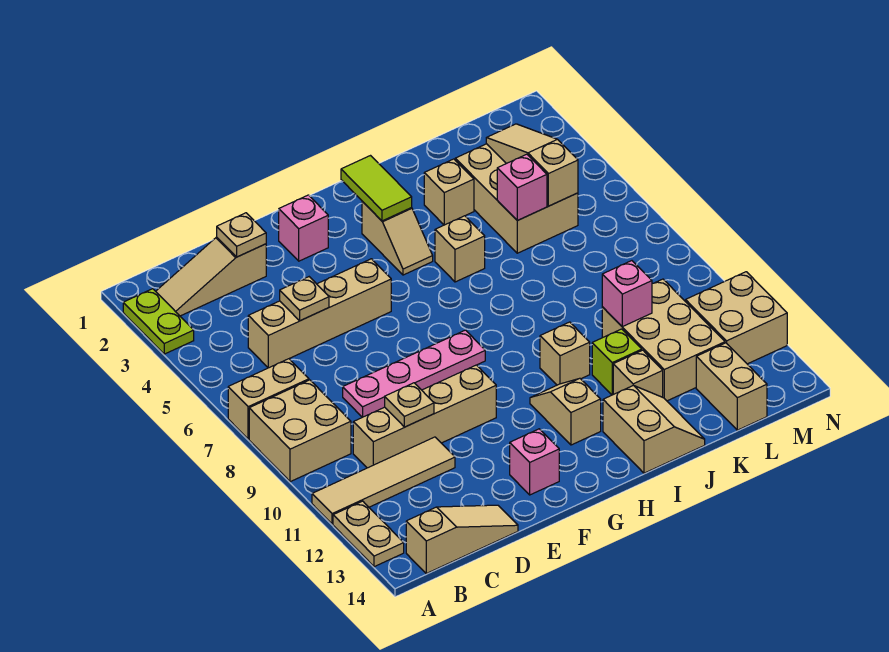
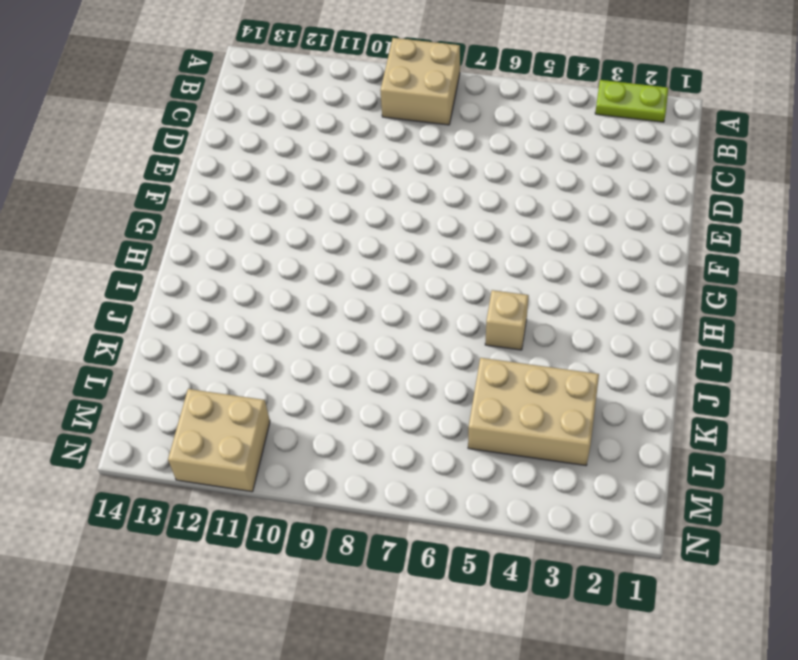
none -> tan brick A7:B7 level 1
none -> tan tile A11:D11 level 1
none -> tan plate A12:A13 level 1
none -> tan slope B2:D2 level 1 top D

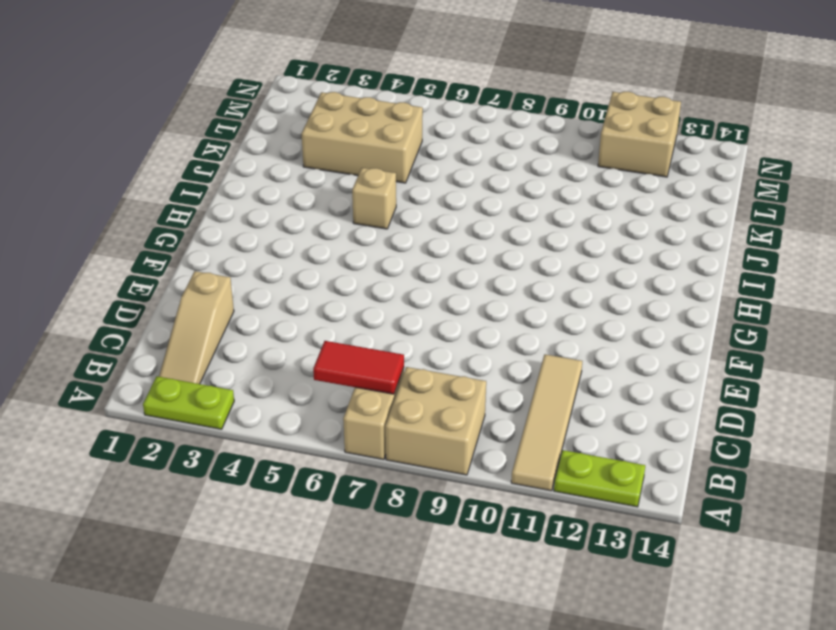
lime plate A12:A13 level 1 -> tan plate A12:A13 level 1
red tile B6:B7 level 2 -> none
none -> tan slope B14:D14 level 1 top B
none -> tan brick C5:F5 level 1
none -> tan brick C10:F10 level 1
none -> pink plate D8:G8 level 1

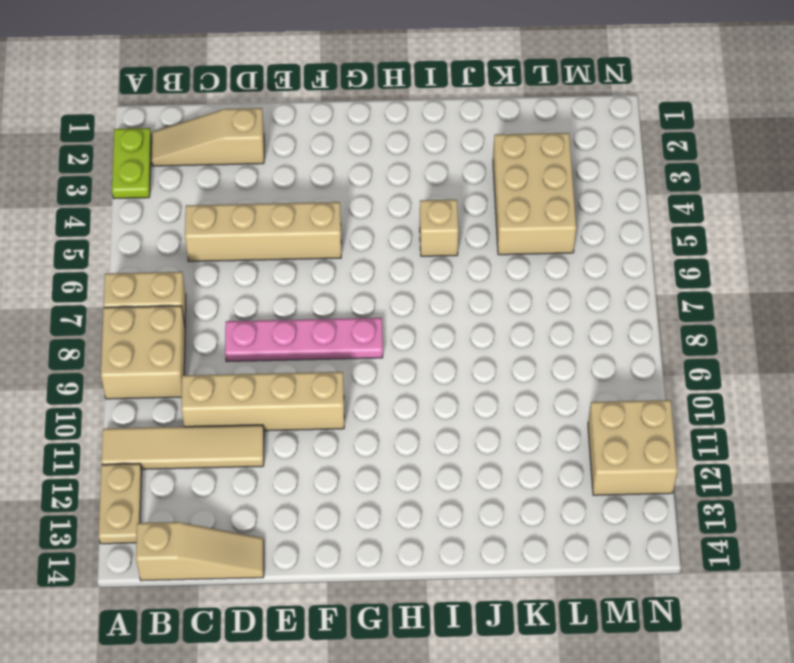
none -> pink brick F2 level 1
none -> pink brick F13 level 1
none -> tan slope H3:H4 level 1 top 3
none -> tan slope H11:H12 level 1 top 12

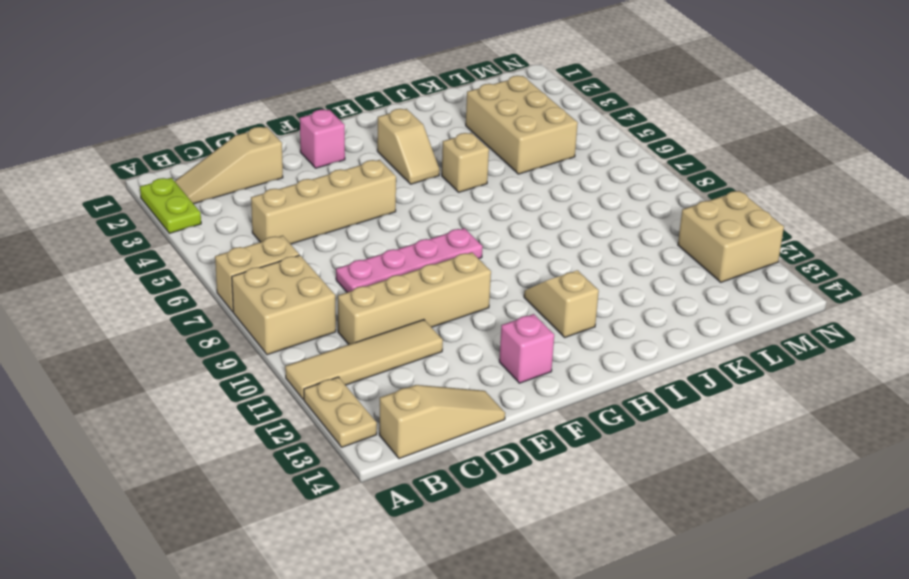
none -> tan brick I10 level 1
none -> tan slope I13:J14 level 1 top I
none -> tan brick J3 level 1
none -> lime brick J11 level 1

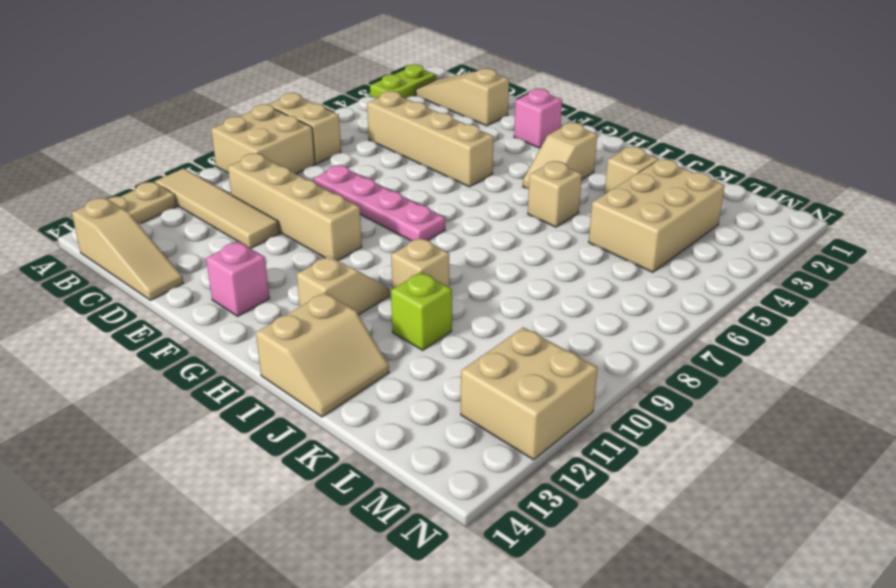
none -> tan brick J12 level 1
none -> tan brick K10:L12 level 1
none -> tan brick L13:L14 level 1
none -> tan plate D2 level 2

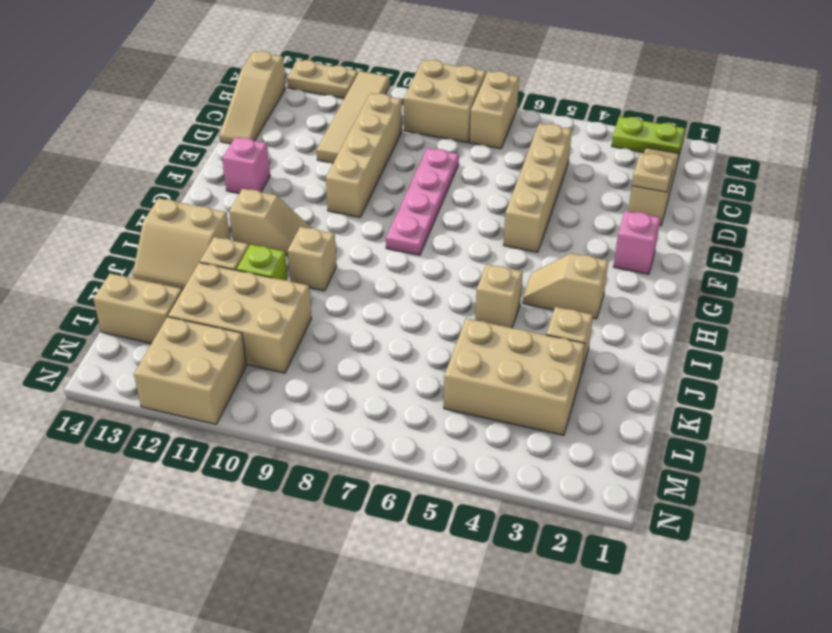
none -> tan plate D5 level 2
none -> tan plate D10 level 2
none -> lime tile H2:H3 level 2
none -> pink brick K5 level 2

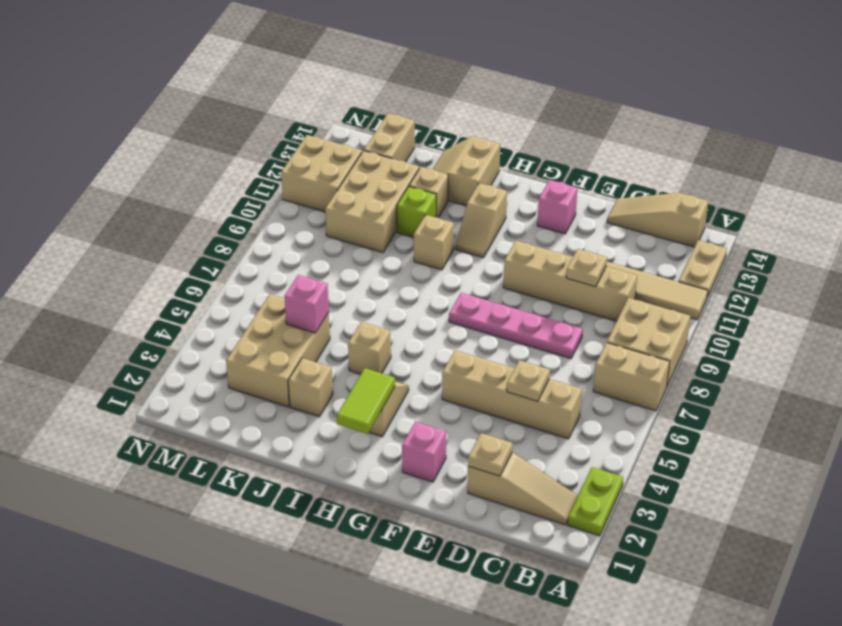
none -> pink brick K10 level 2
none -> tan slope L3:L5 level 2 top 5

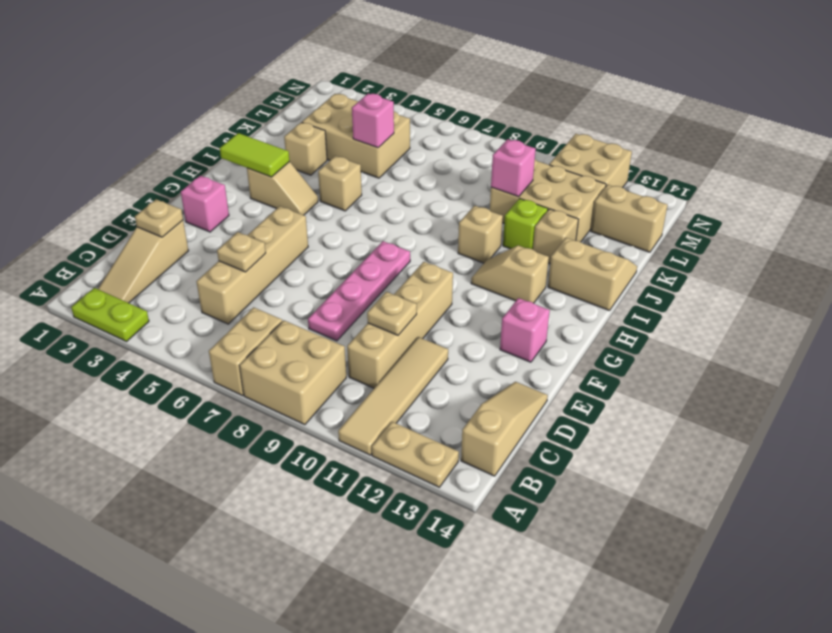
none -> tan slope L3:L5 level 2 top 5

